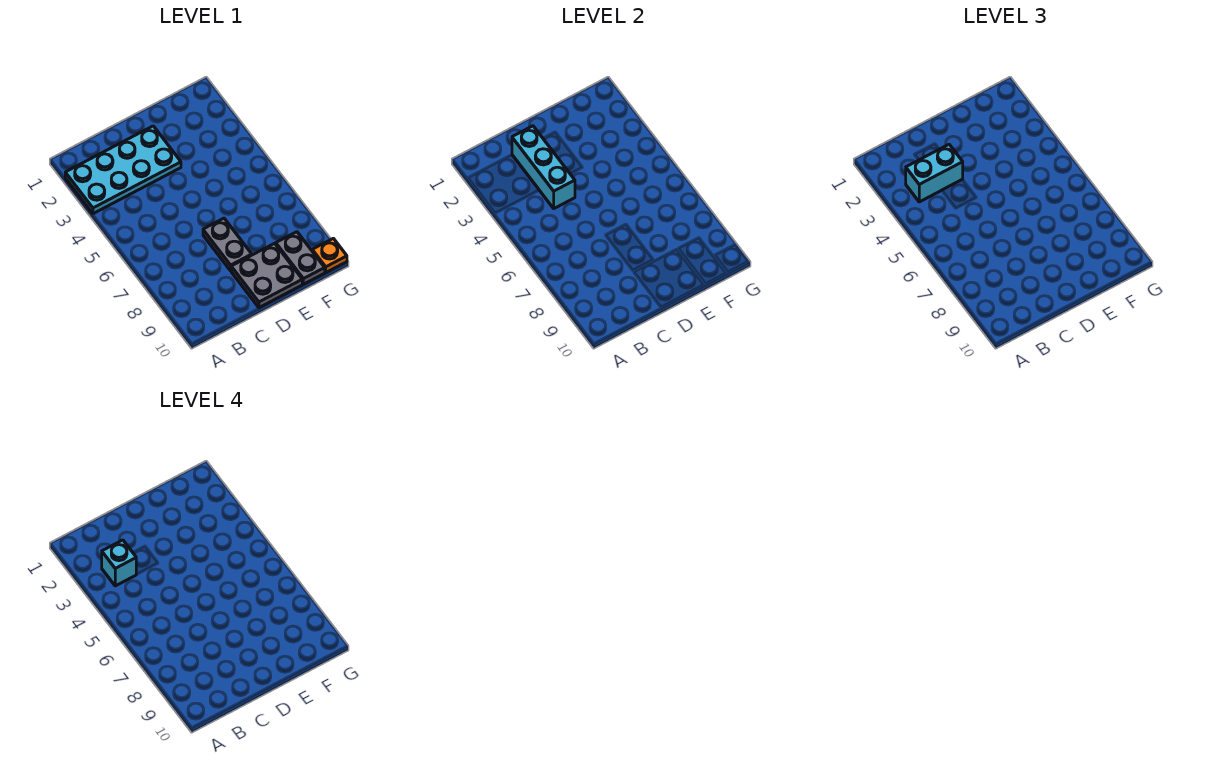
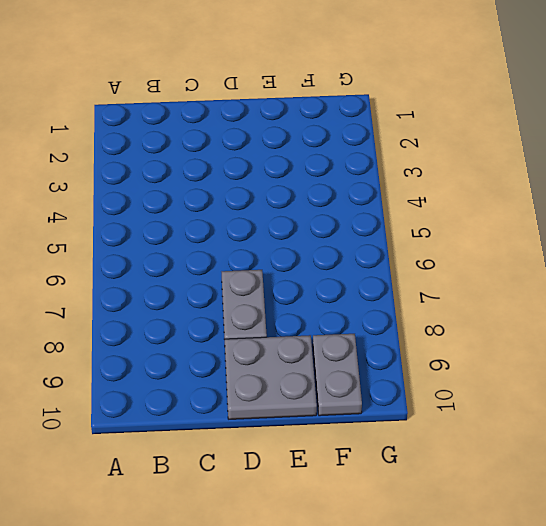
none -> cyan plate A2:D3 level 1
none -> orange plate G10 level 1

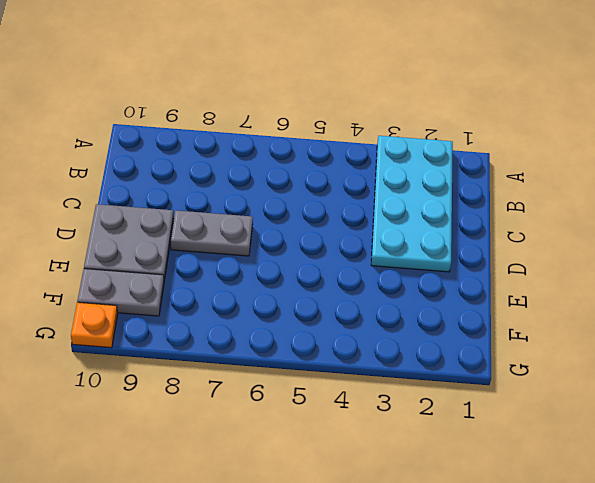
none -> cyan brick C2:C4 level 2
none -> cyan brick B3:C3 level 3

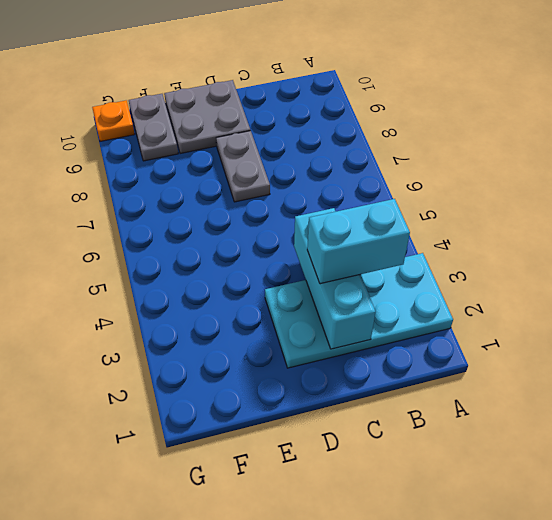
none -> cyan brick B3 level 4

